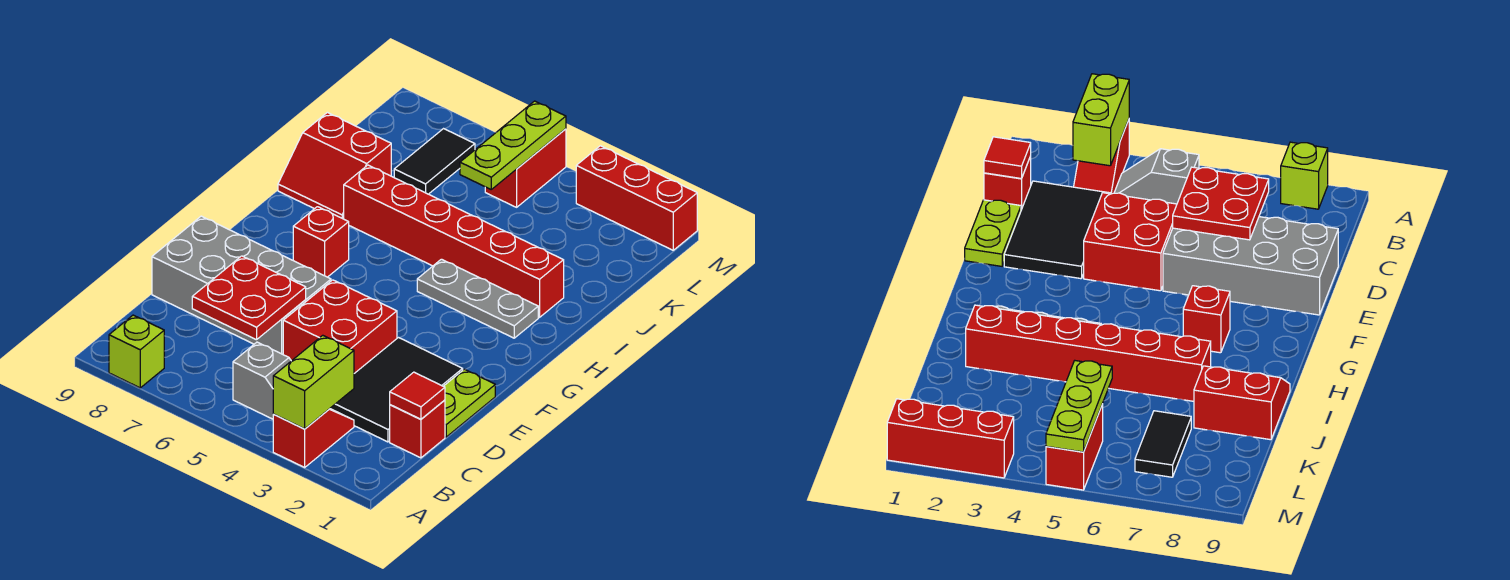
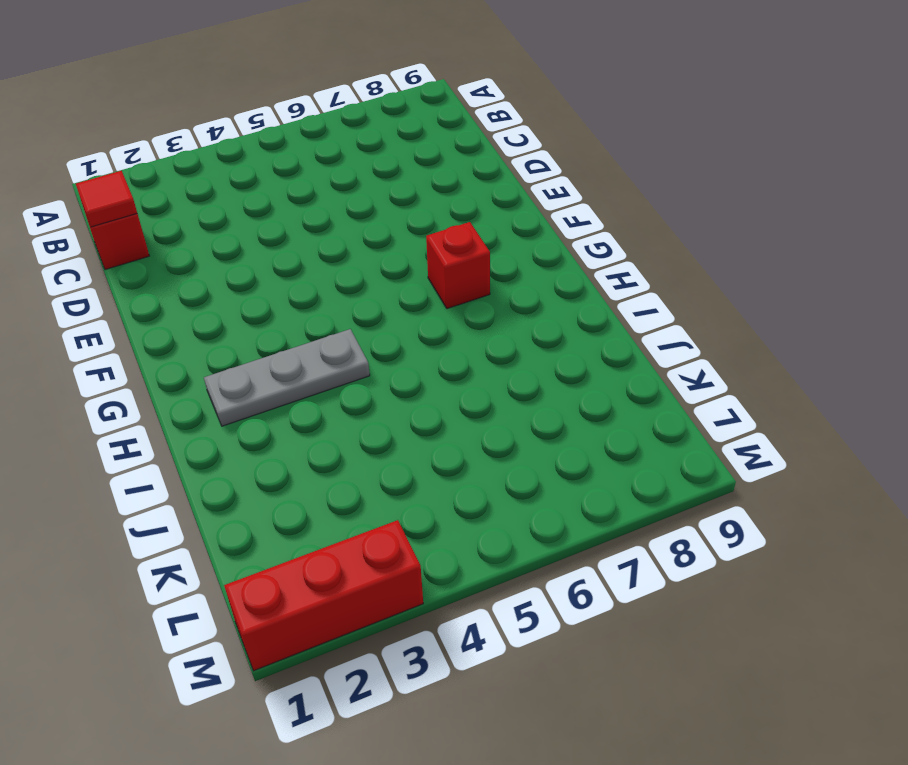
none -> red slope A3:B3 level 1 top A
none -> lime brick A8 level 1
none -> grey slope B4:B5 level 1 top 5

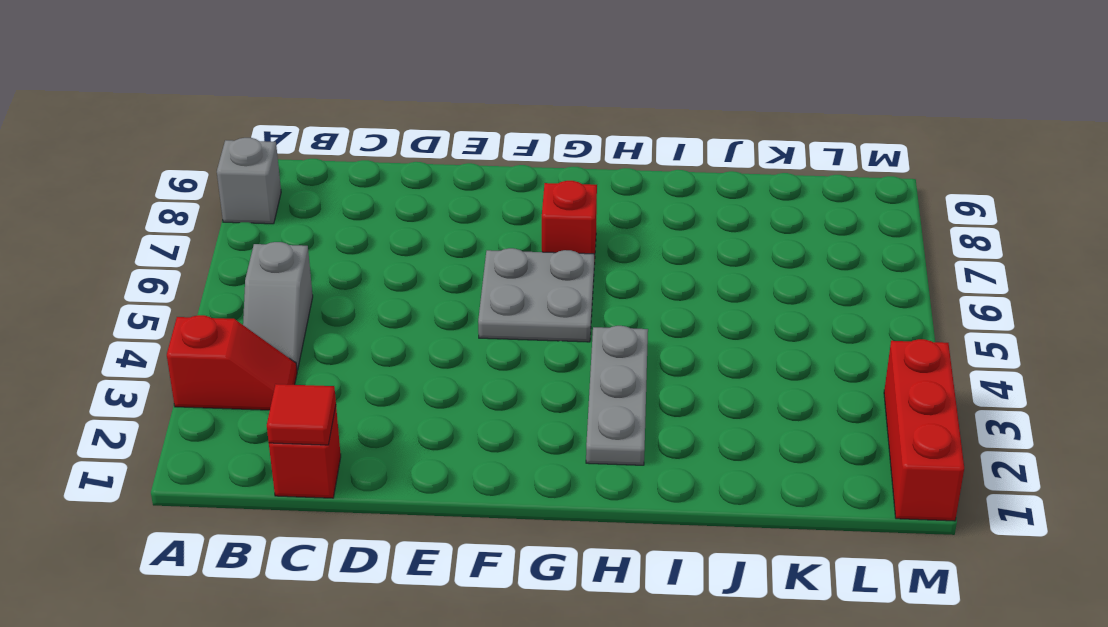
grey brick A8 level 1 -> lime brick A8 level 1
grey plate F5:G6 level 1 -> none
none -> black tile C2:E3 level 1
none -> lime plate D1:E1 level 1
none -> red brick D4:E5 level 1

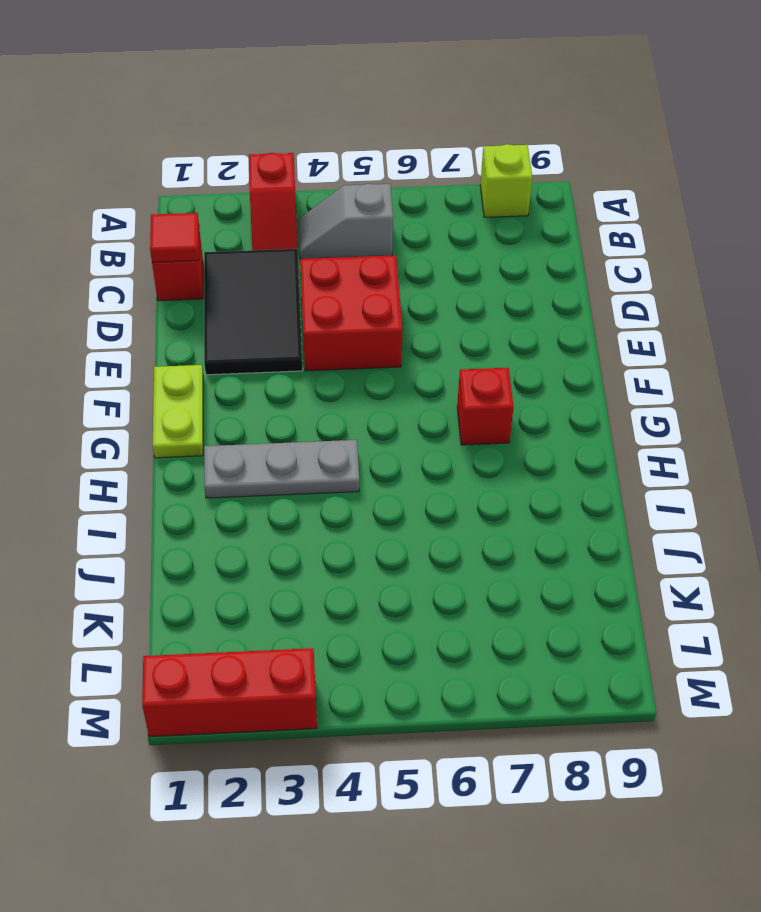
lime plate F1:G1 level 1 -> lime plate D1:E1 level 1
none -> grey brick D6:E9 level 1
none -> red brick I2:I7 level 1
none -> red slope I8:J9 level 1 top J

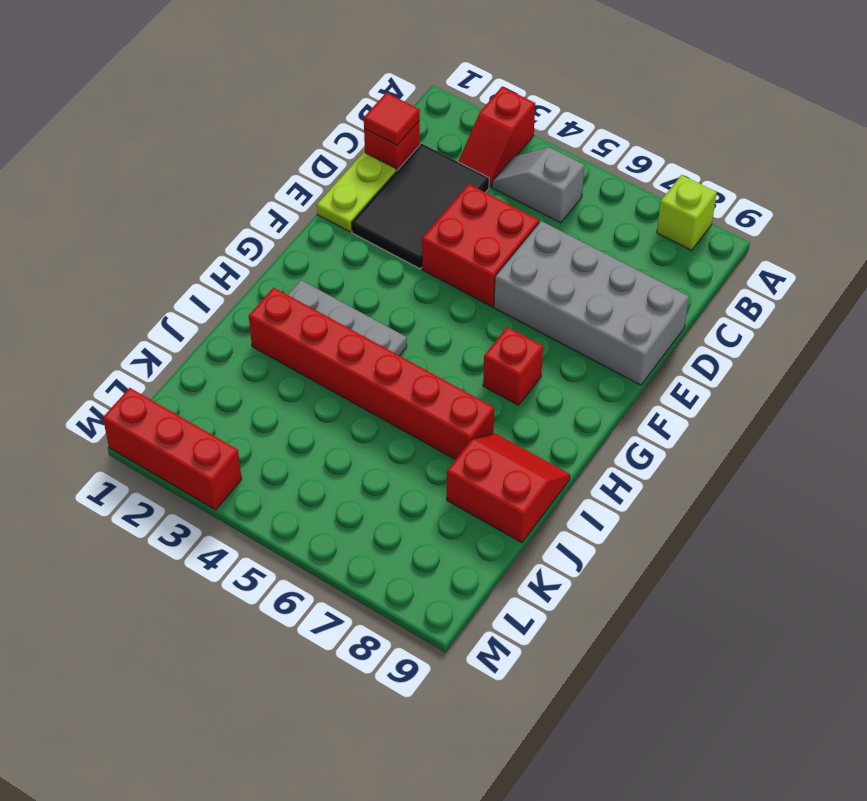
none -> black tile K7:L7 level 1
none -> red brick L5:M5 level 1
none -> lime brick A3:B3 level 2

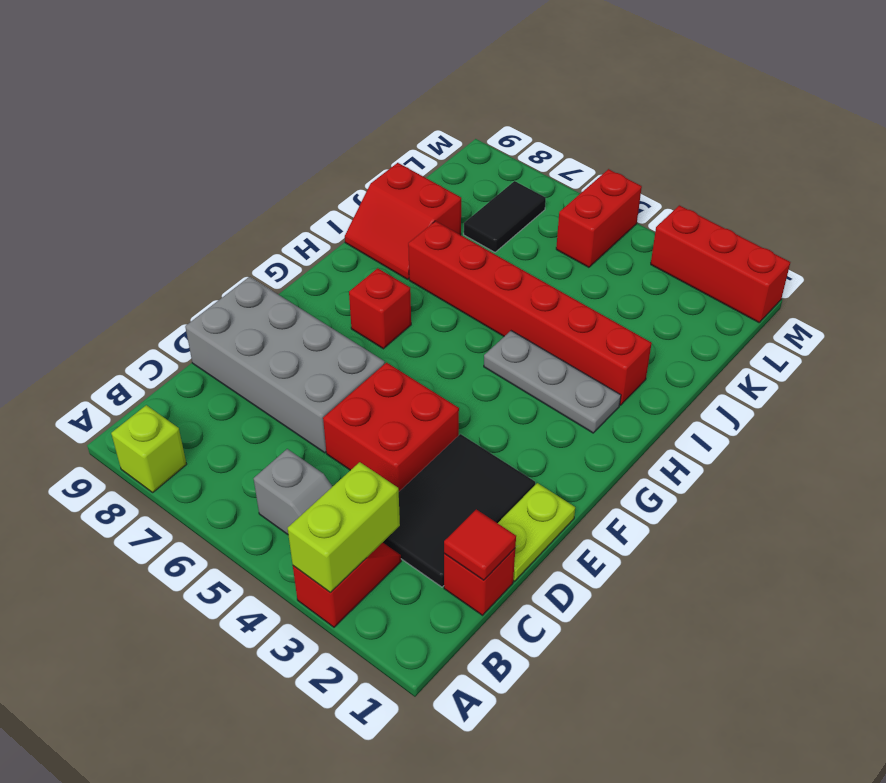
none -> red plate C6:D7 level 2
none -> lime plate K5:M5 level 2

